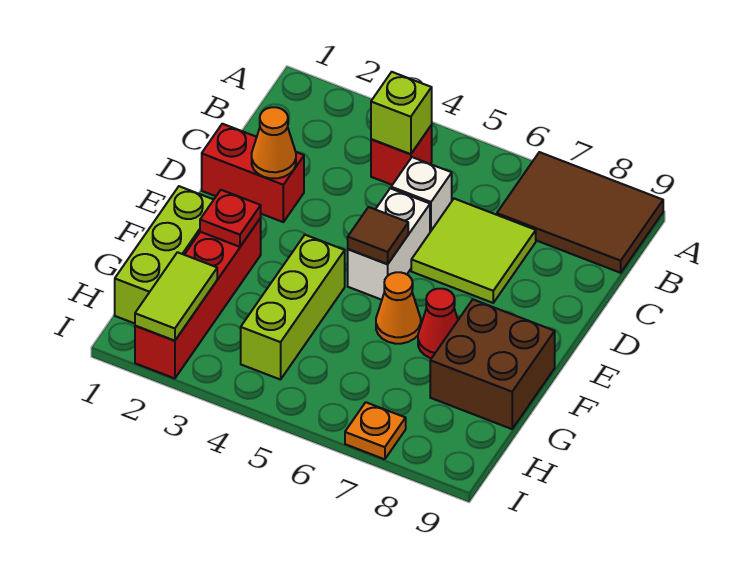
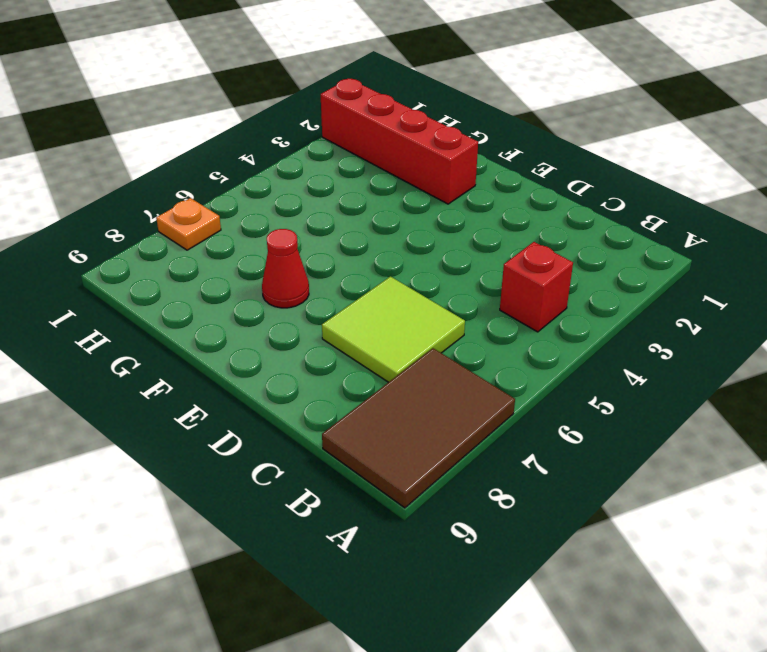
none -> white brick C5 level 1
none -> red brick D1:D2 level 1
none -> white brick D5:E5 level 1

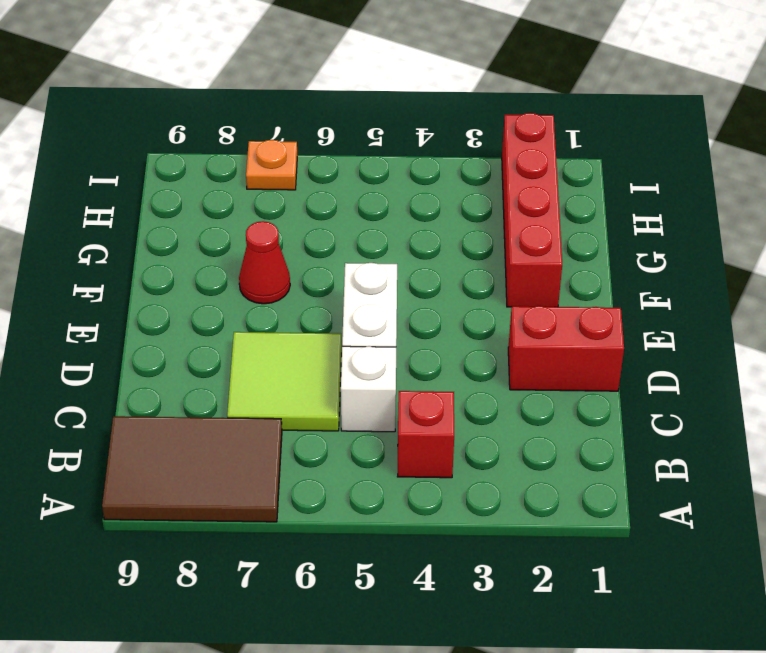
none -> lime brick F1:H1 level 1
none -> lime brick F4:H4 level 1
none -> orange cone F6 level 1

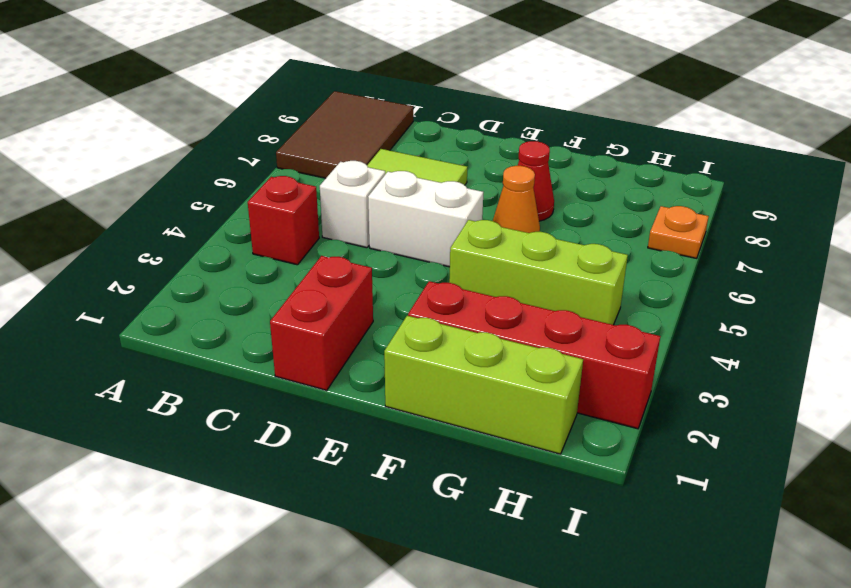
none -> brown brick F8:G9 level 1
none -> lime brick B4 level 2
none -> orange cone D2 level 2

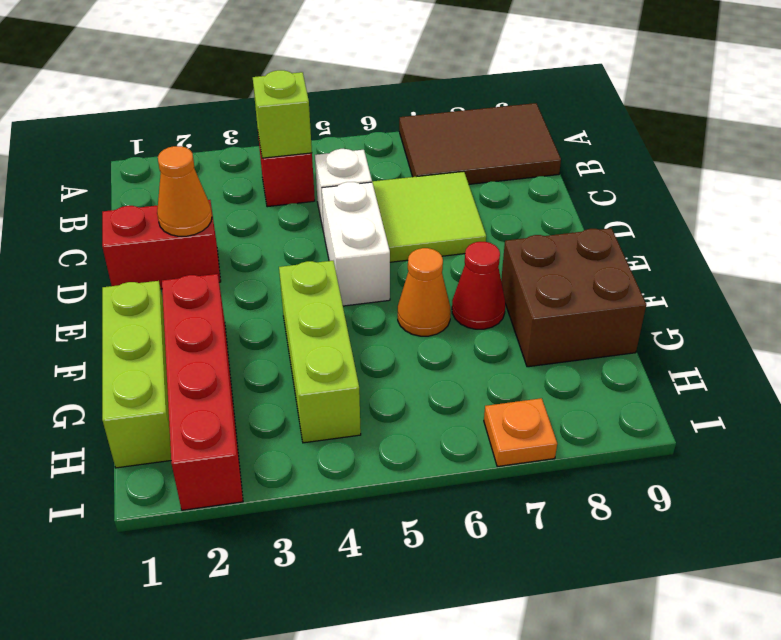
none -> brown tile E5 level 2
none -> red plate F2 level 2
none -> lime tile H2:I2 level 2

